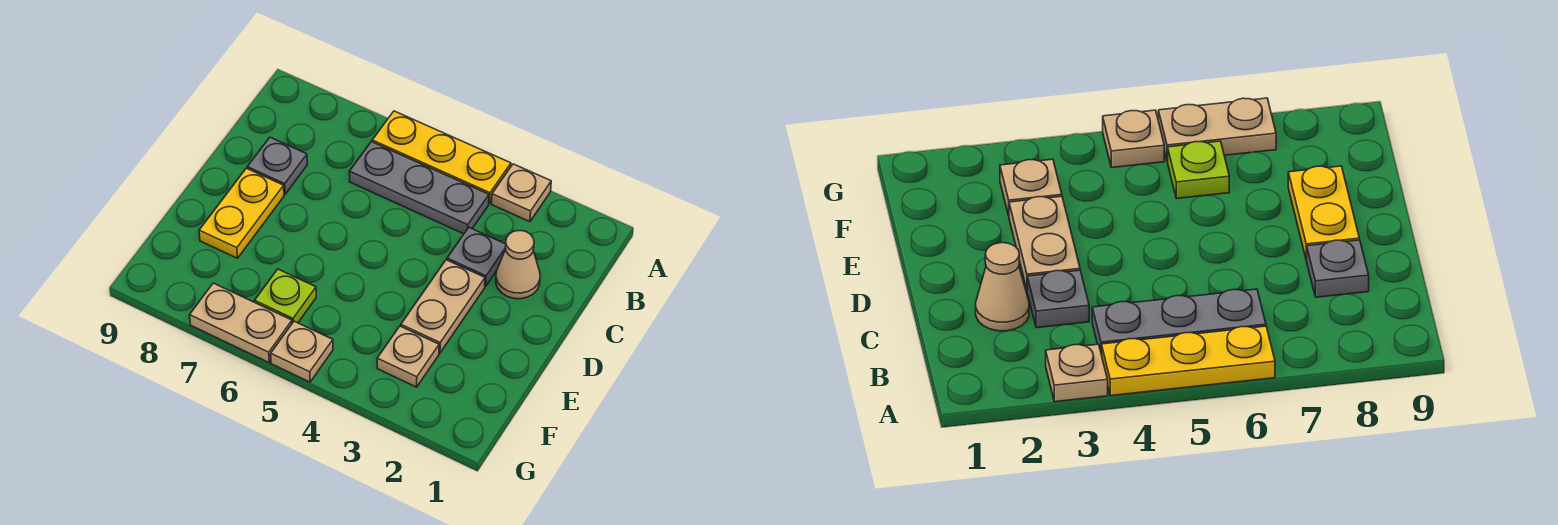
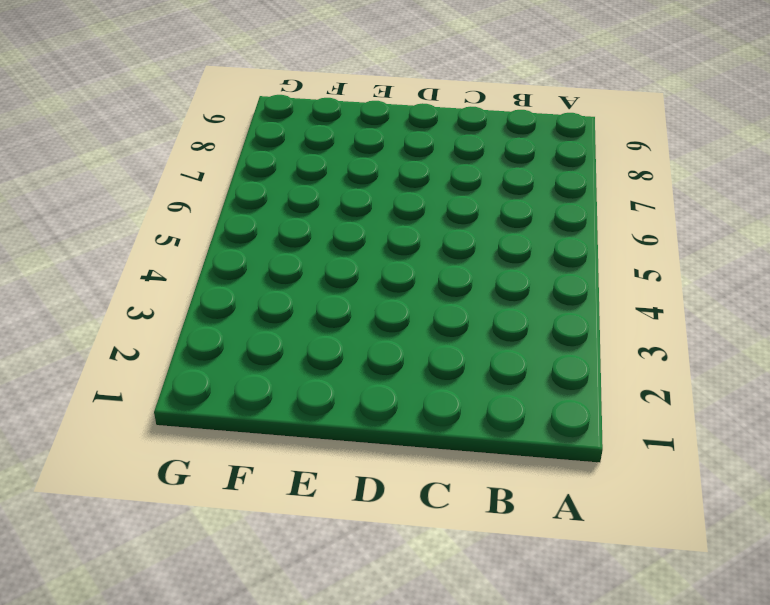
none -> tan plate A3 level 1
none -> yellow plate A4:A6 level 1
none -> grey plate B4:B6 level 1

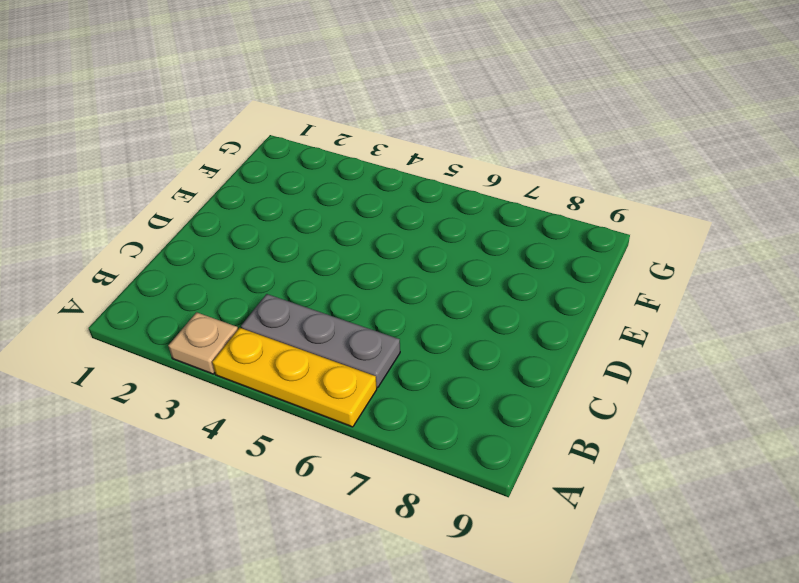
none -> tan cone C2 level 1
none -> grey plate C3 level 1
none -> grey plate C8 level 1

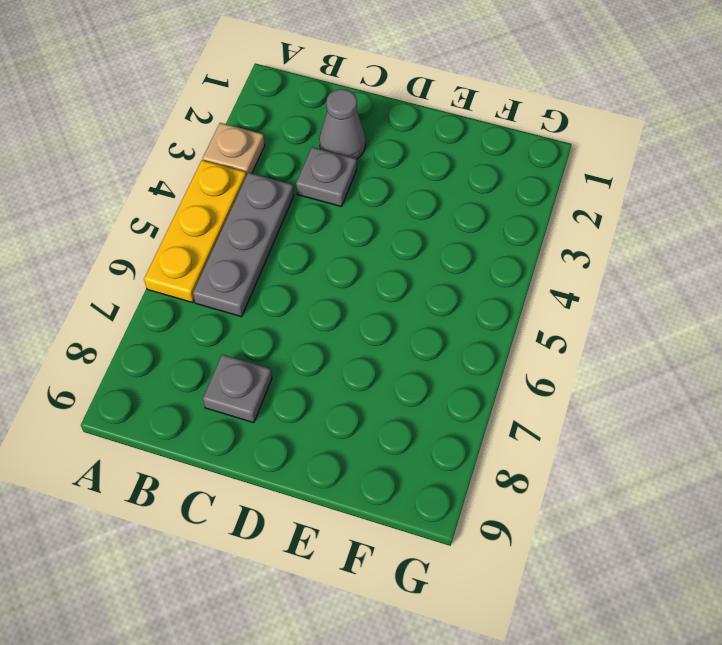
grey cone C2 level 1 -> tan cone C2 level 1
none -> tan plate D3:E3 level 1
none -> yellow plate D8:E8 level 1
none -> tan plate F3 level 1

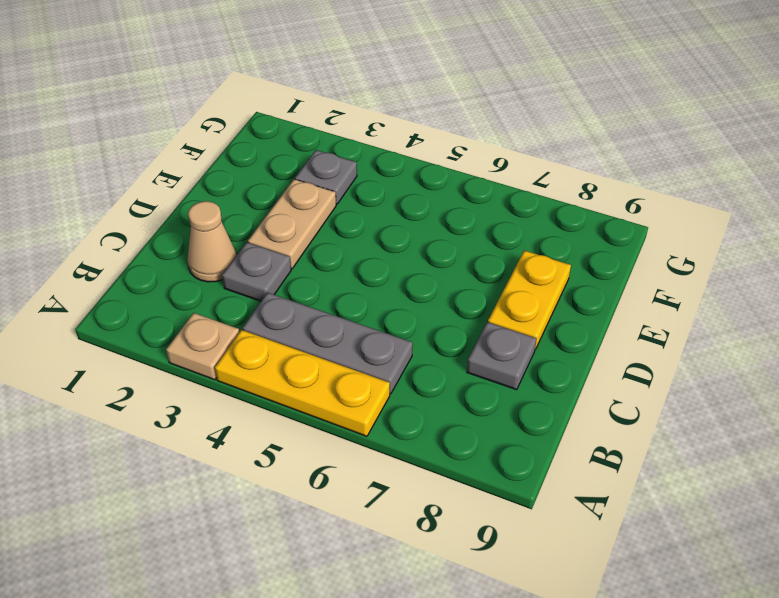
grey plate F3 level 1 -> tan plate F3 level 1
none -> lime plate F6 level 1
none -> tan plate G5 level 1
none -> tan plate G6:G7 level 1

